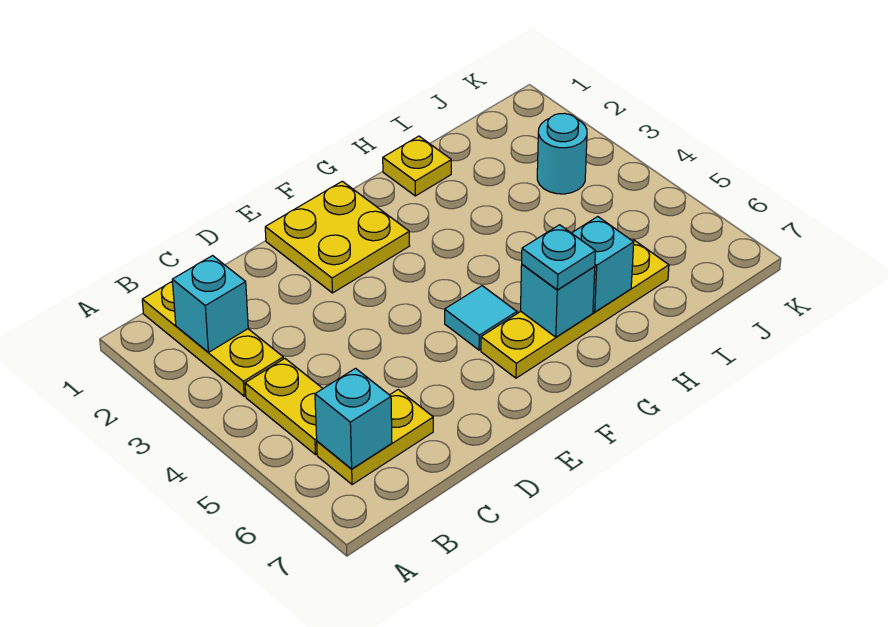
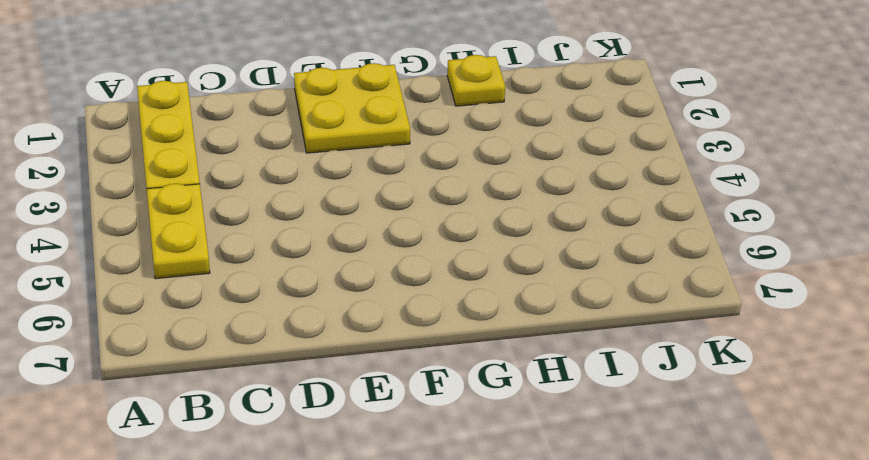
none -> yellow plate B6:C6 level 1
none -> cyan tile F5 level 1
none -> yellow plate F6:I6 level 1

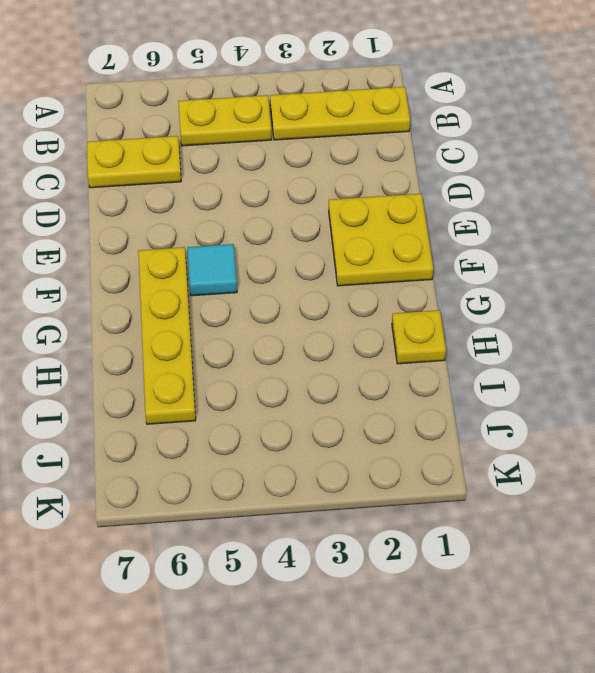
yellow plate C6:C7 level 1 -> yellow plate B6:C6 level 1
none -> cyan round brick J3 level 1
none -> cyan brick B2 level 2
none -> cyan brick B6 level 2

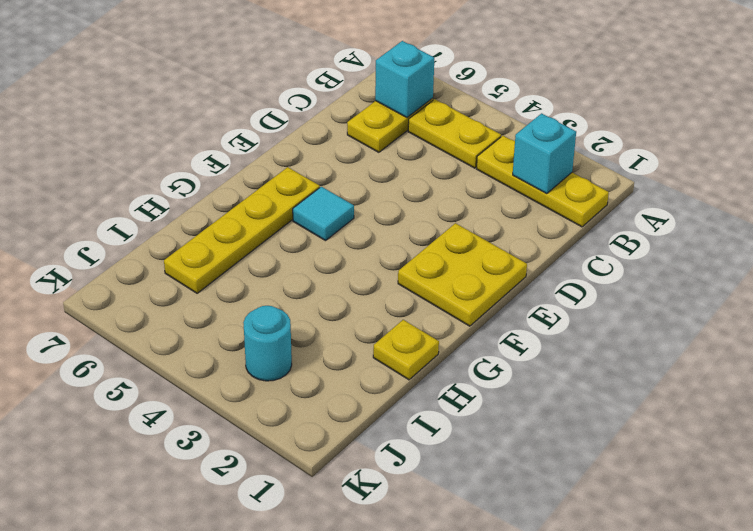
none -> cyan brick G6 level 2
none -> cyan brick H6 level 2
none -> cyan plate G6 level 3

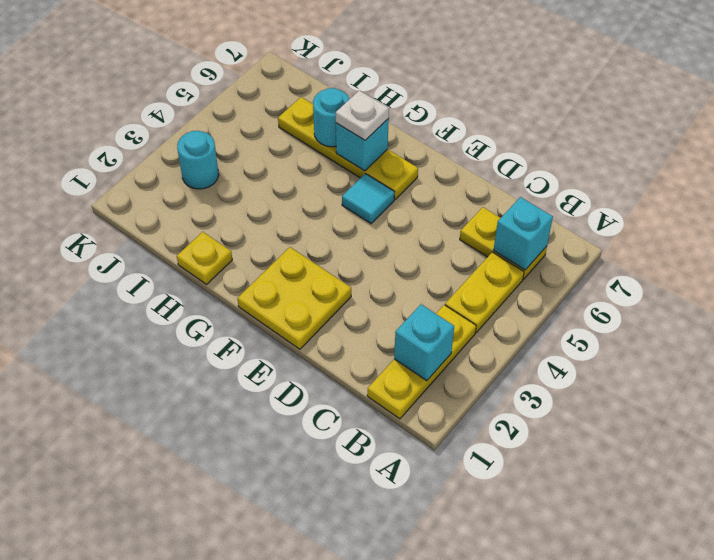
white plate G6 level 3 -> cyan plate G6 level 3
cyan round brick H6 level 2 -> cyan brick H6 level 2

